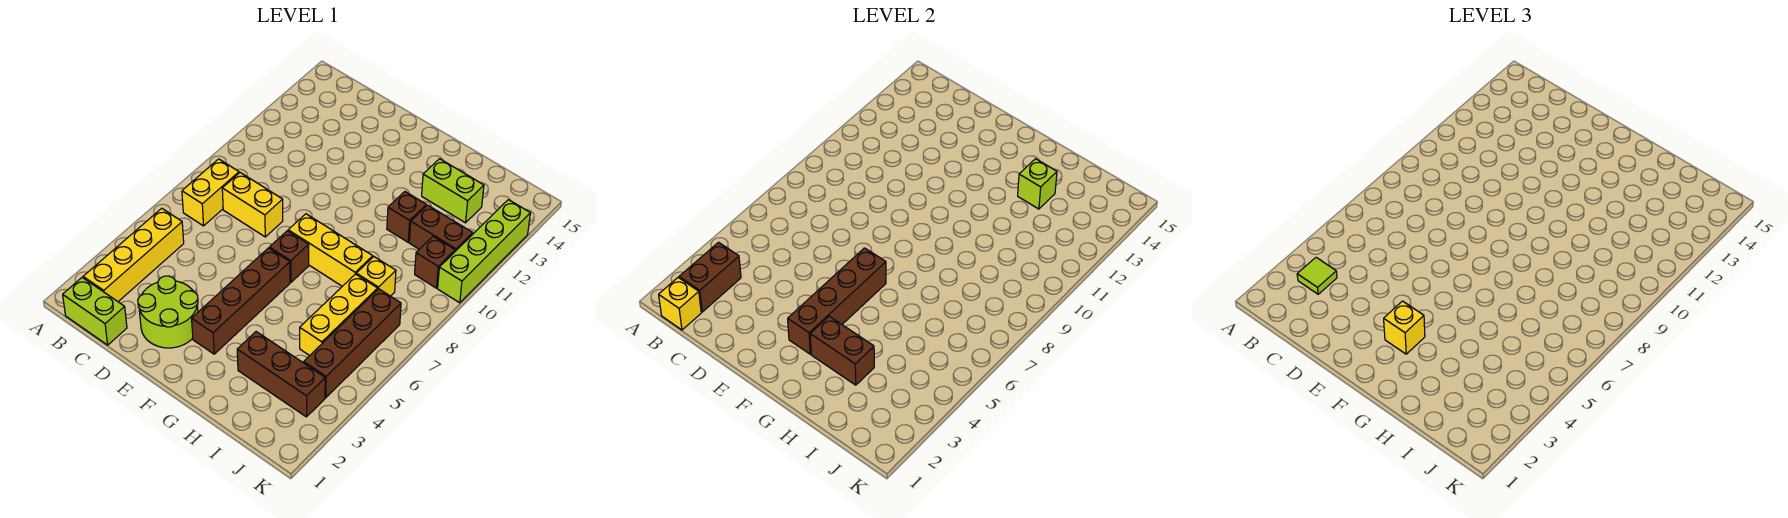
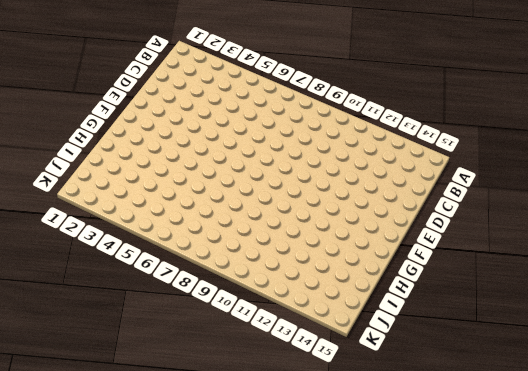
none -> lime brick B1:C1 level 1
none -> yellow brick B2:B5 level 1
none -> yellow brick B7:B8 level 1

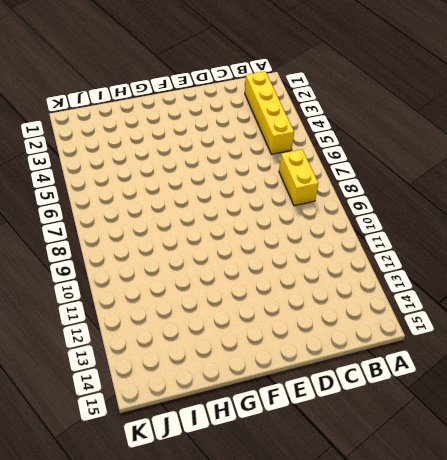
none -> lime brick B1:C1 level 1
none -> yellow brick C8:D8 level 1
none -> lime round brick D2:E3 level 1

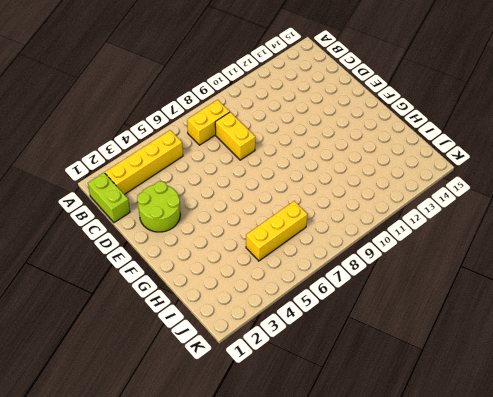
none -> brown brick F3:F6 level 1
none -> brown brick F7 level 1
none -> yellow brick F8:H8 level 1

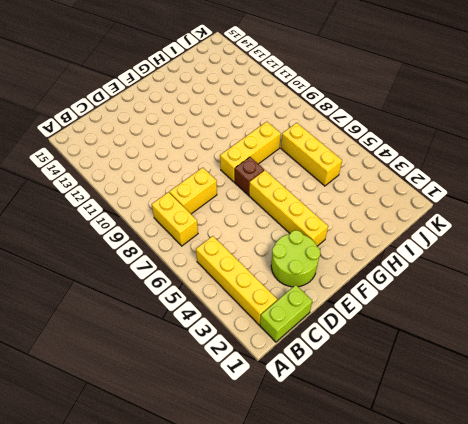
yellow brick F3:F6 level 1 -> brown brick F3:F6 level 1
none -> brown brick H3:J3 level 1
none -> brown brick H11 level 1
none -> lime brick H13:I13 level 1

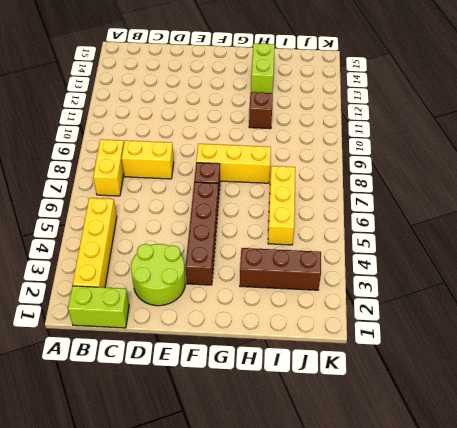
lime brick H13:H14 level 1 -> lime brick H13:I13 level 1
none -> yellow brick I8 level 1
none -> brown brick I11:J11 level 1
none -> brown brick J4:J7 level 1

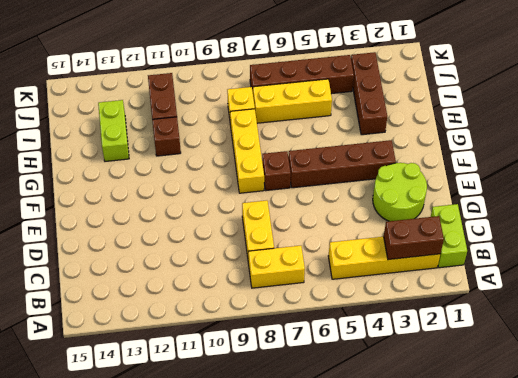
none -> brown brick J10 level 1
none -> lime brick K10:K13 level 1
none -> yellow brick B1 level 2

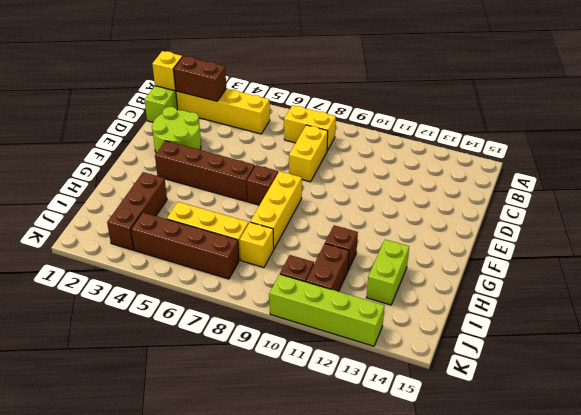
none -> brown brick F3:F6 level 2
none -> brown brick G3:H3 level 2
none -> lime brick H13 level 2

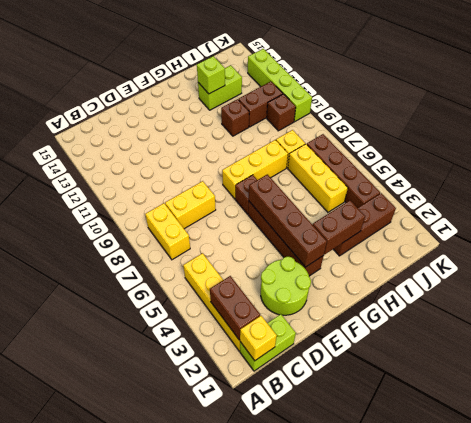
none -> lime tile B3 level 3
none -> yellow brick F3 level 3

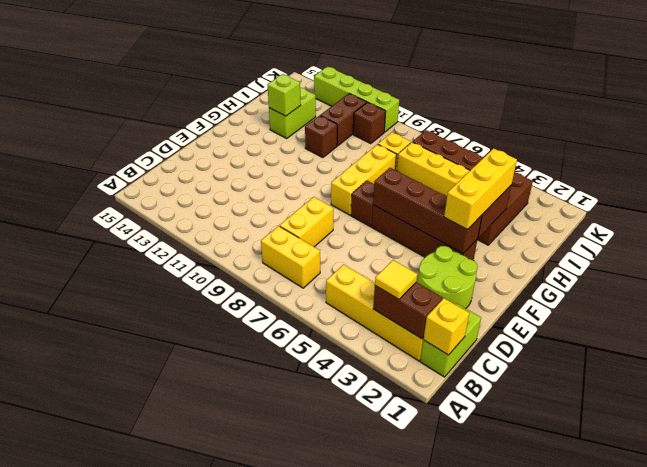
yellow tile B3 level 3 -> lime tile B3 level 3
yellow brick F3:H3 level 3 -> yellow brick F3 level 3

